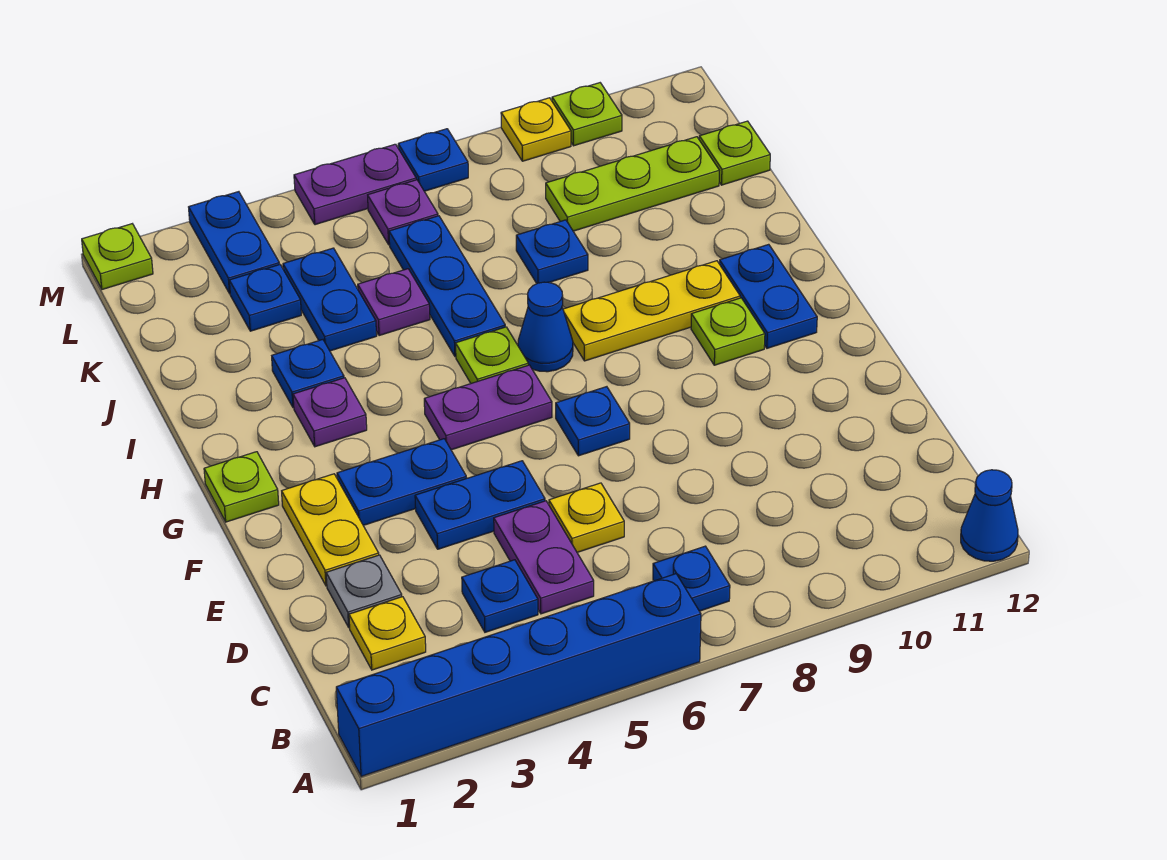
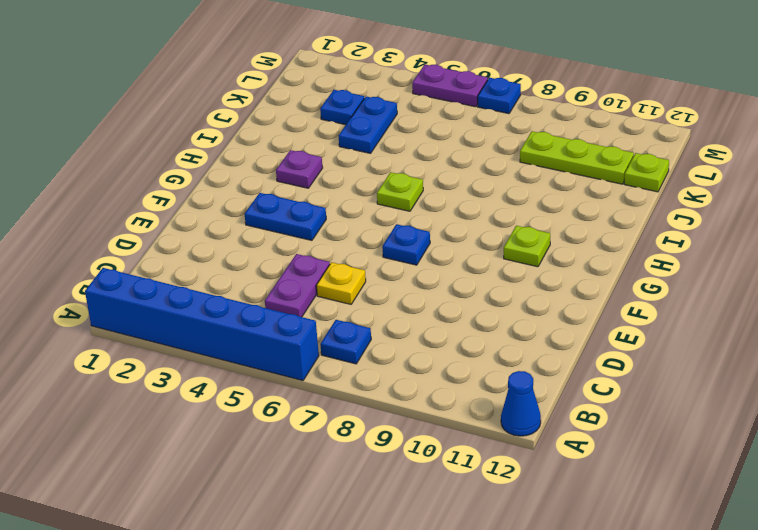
none -> yellow plate C2 level 1
none -> blue plate C4 level 1
none -> grey plate D2 level 1
none -> yellow plate E2:F2 level 1

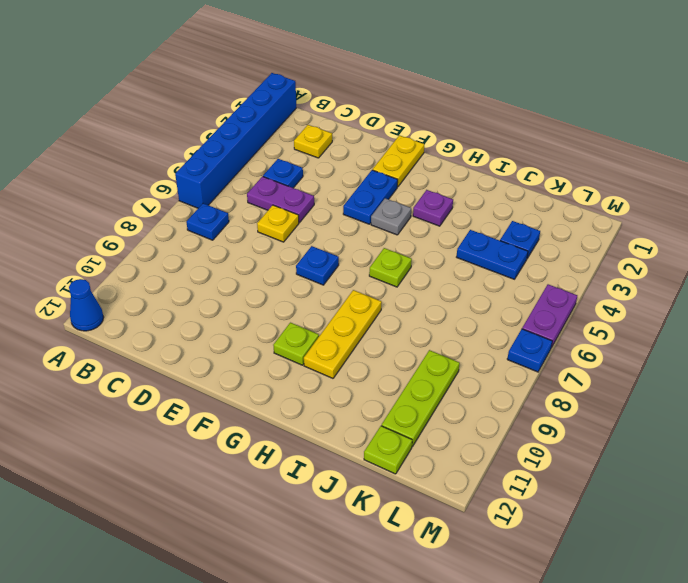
yellow plate F1:F2 level 1 -> yellow plate E2:F2 level 1
grey plate G4 level 1 -> grey plate D2 level 1
none -> blue plate E4:E5 level 1
none -> lime plate G1 level 1
none -> purple plate G5:G6 level 1
none -> blue plate G11:H11 level 1

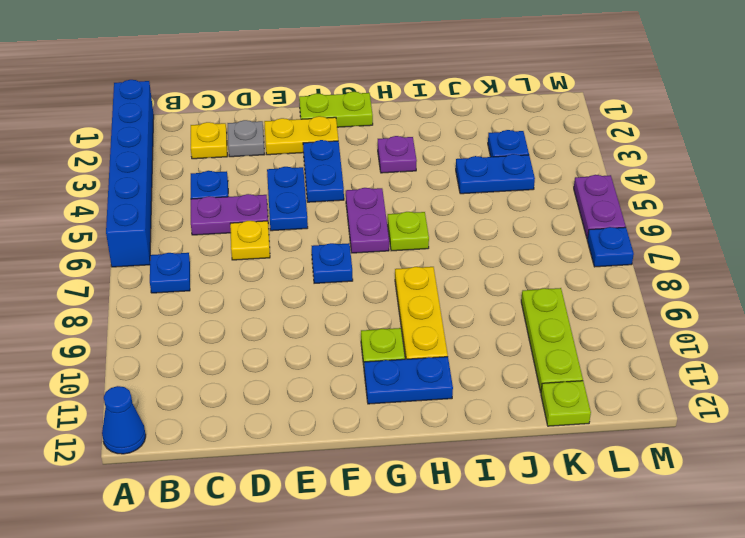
lime plate F1:G1 level 1 -> lime plate G1 level 1
none -> blue cone H7 level 1
none -> blue plate I3 level 1
none -> blue plate I6:K6 level 1
none -> purple plate J5 level 1

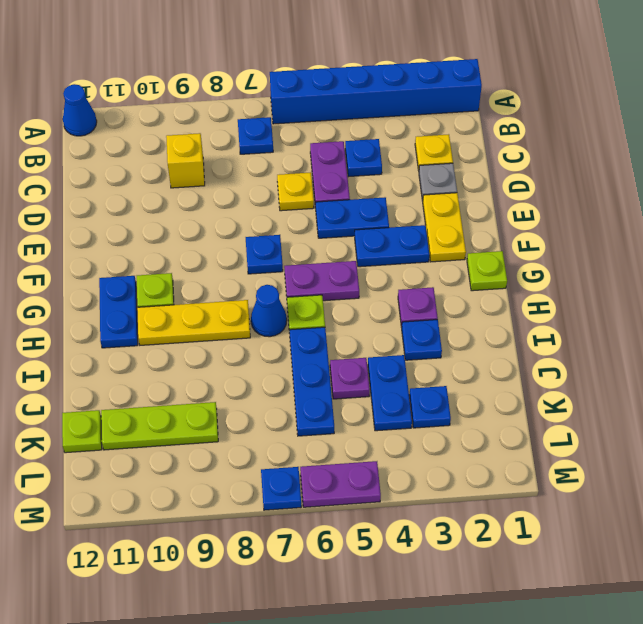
yellow brick C9 level 1 -> none
none -> blue plate J8 level 1
none -> blue plate L3:M3 level 1
none -> purple plate L6 level 1
none -> lime plate M1 level 1

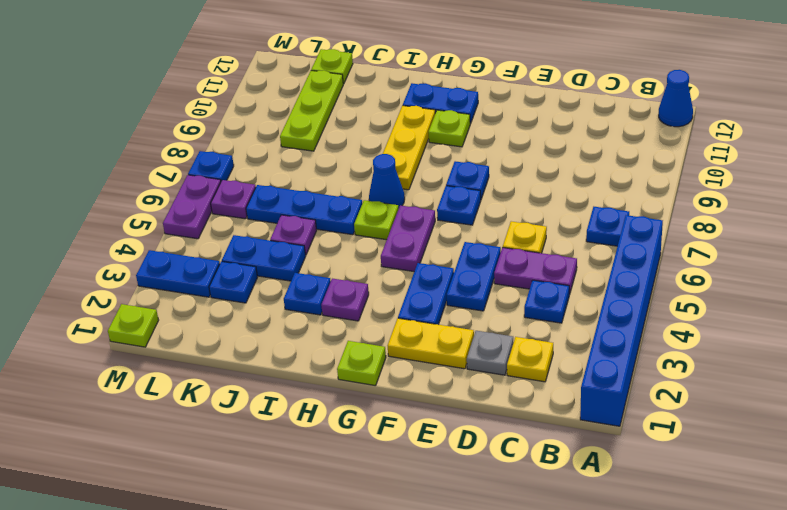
blue plate F8 level 1 -> blue plate J8 level 1
none -> yellow plate M9 level 1
none -> lime plate M10 level 1

